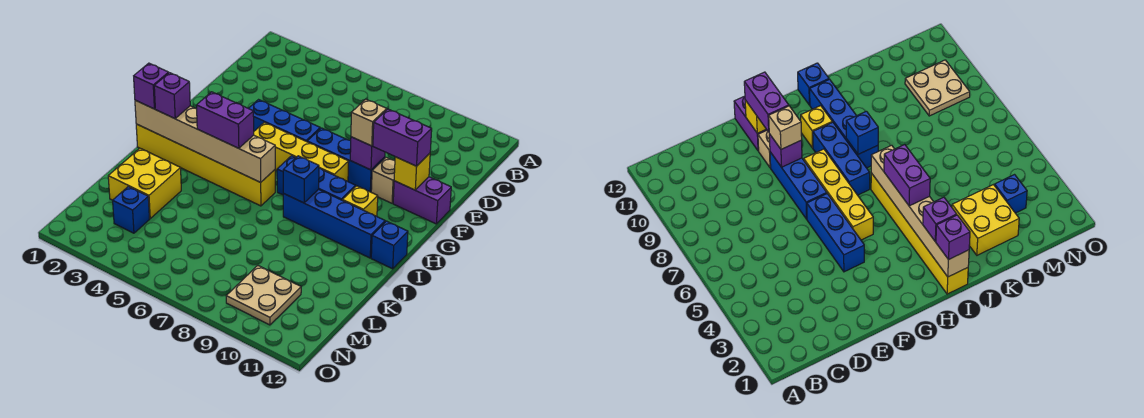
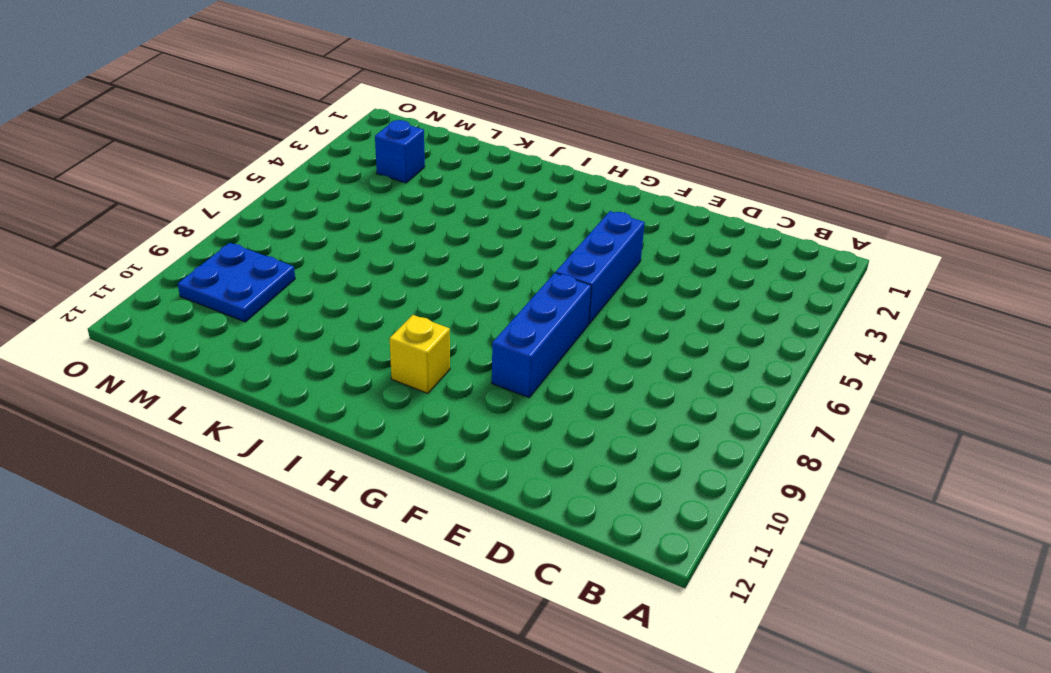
blue plate M9:N10 level 1 -> tan plate M9:N10 level 1
none -> tan brick F10 level 1
none -> purple brick F11:F12 level 1
none -> yellow brick G5:G8 level 1

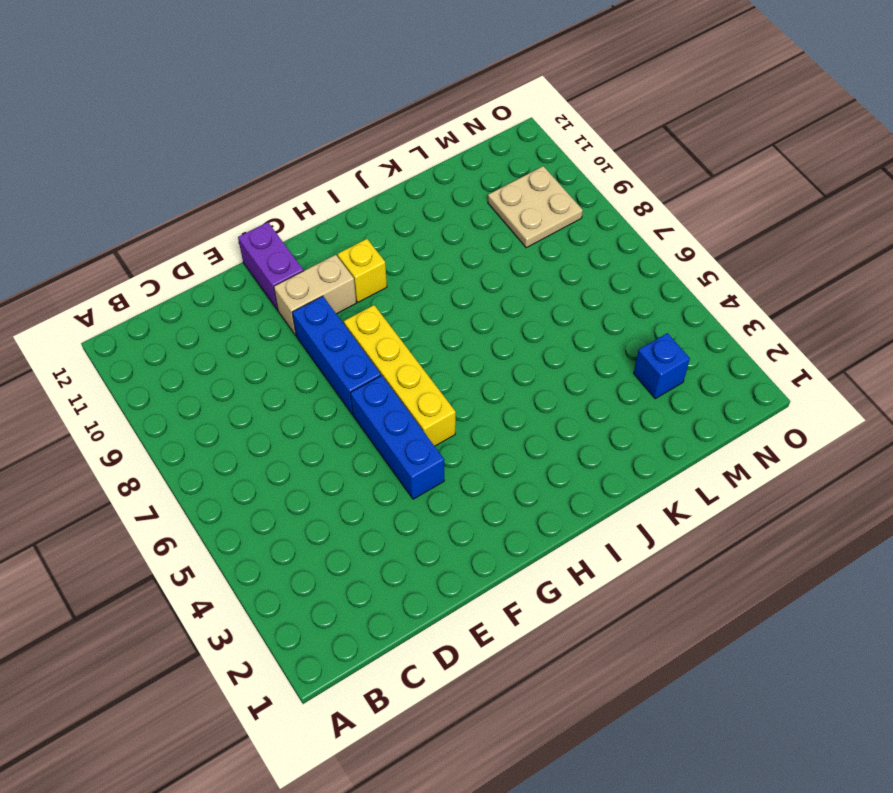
tan brick F10:G10 level 1 -> tan brick F10 level 1
none -> blue brick H7:H9 level 1
none -> yellow brick I1:I6 level 1
none -> blue brick I8:I11 level 1

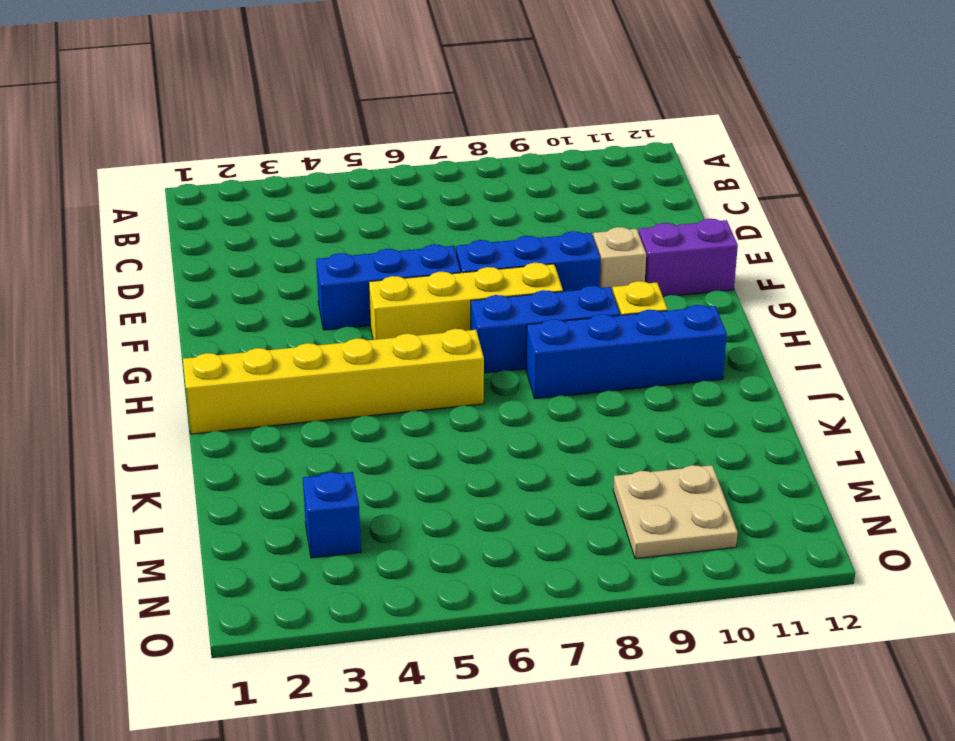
none -> blue brick I12 level 1
none -> yellow brick K2:L3 level 1
none -> purple brick F9 level 2

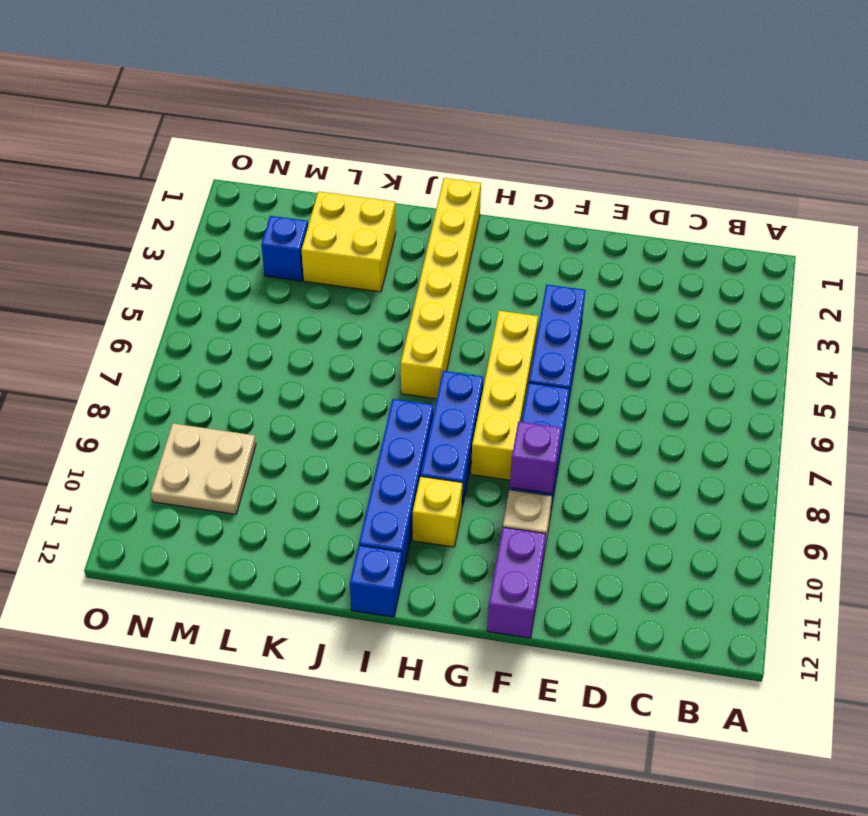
none -> yellow brick F11 level 2
none -> tan brick I1:I6 level 2
none -> blue brick I8 level 2

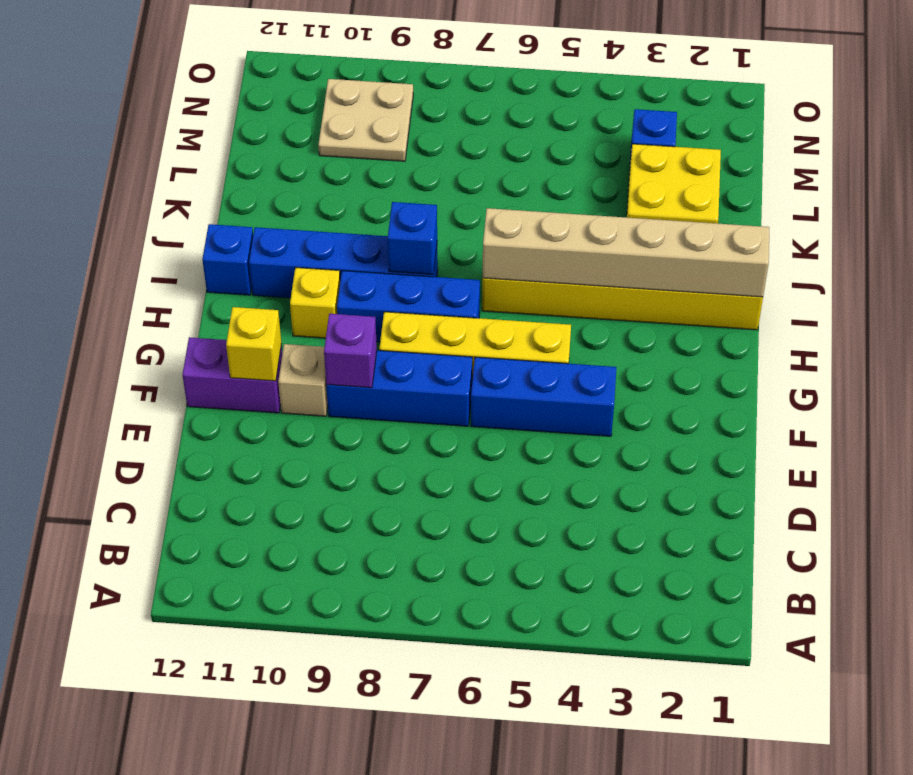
none -> tan brick F9 level 3
none -> purple brick F10:F11 level 3
none -> purple brick I1 level 3

